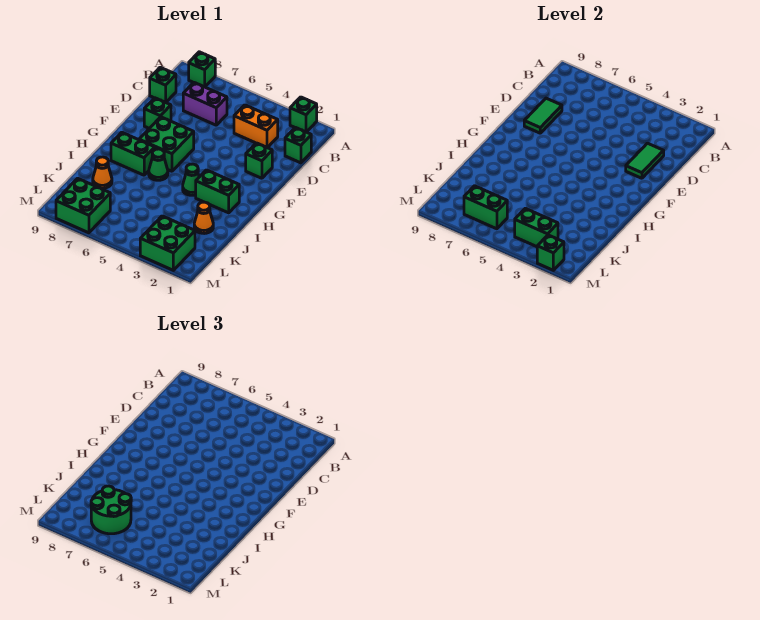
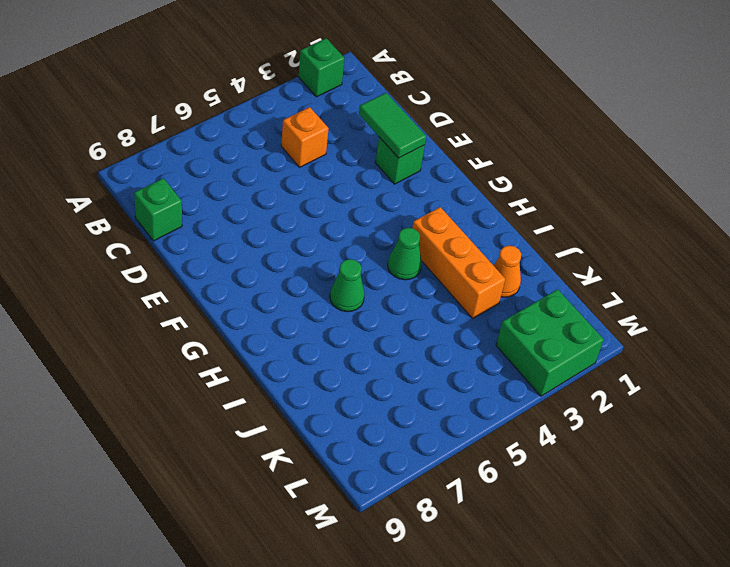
orange brick C4 level 1 -> orange brick C3:C4 level 1
orange brick H3:J3 level 1 -> green brick H2:H3 level 1
none -> green brick A8 level 1
none -> green brick C1 level 1
none -> purple brick C6:C7 level 1

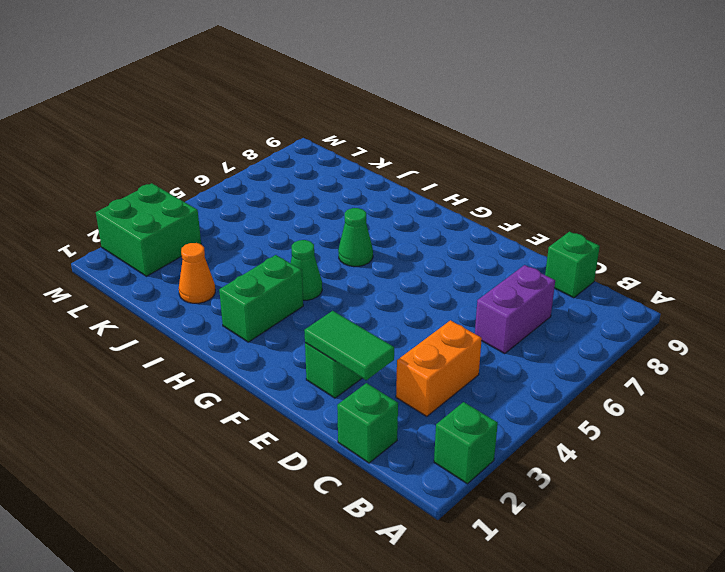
none -> green brick A8 level 1
none -> green brick E8 level 1
none -> green brick F6:G7 level 1

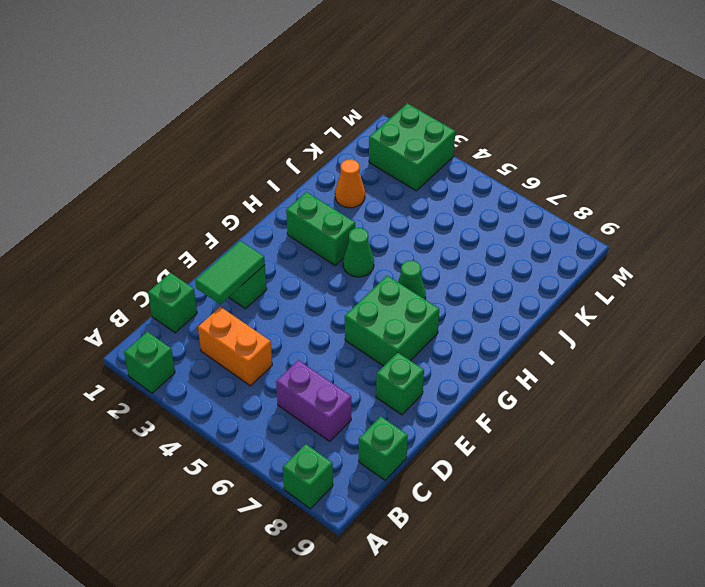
none -> green brick H7:H8 level 1
none -> orange cone J8 level 1
none -> green brick L7:M8 level 1

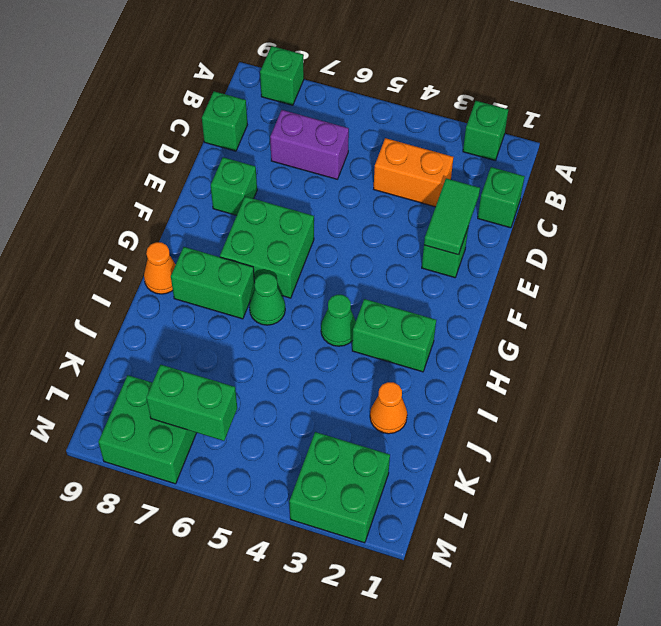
orange cone H9 level 1 -> orange cone J8 level 1
none -> green tile D8:E8 level 2
none -> green brick L3:L4 level 2
none -> green brick M2 level 2

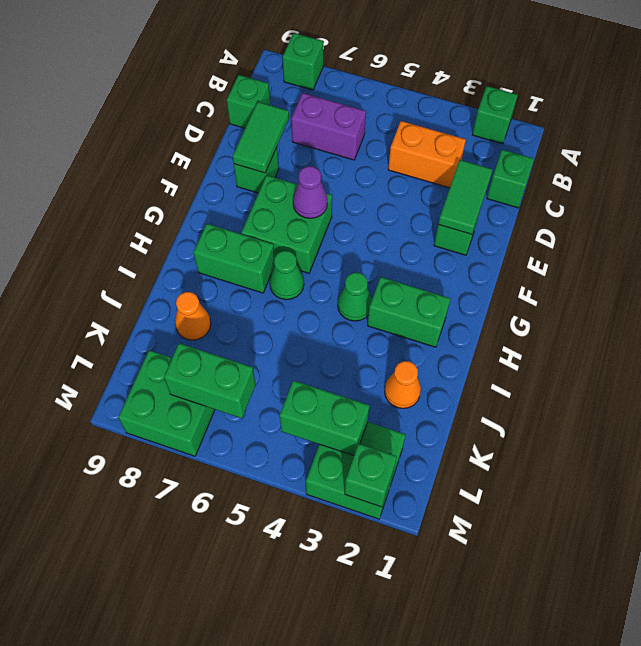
purple cone F6 level 2 -> none
none -> green round brick K6:L7 level 3

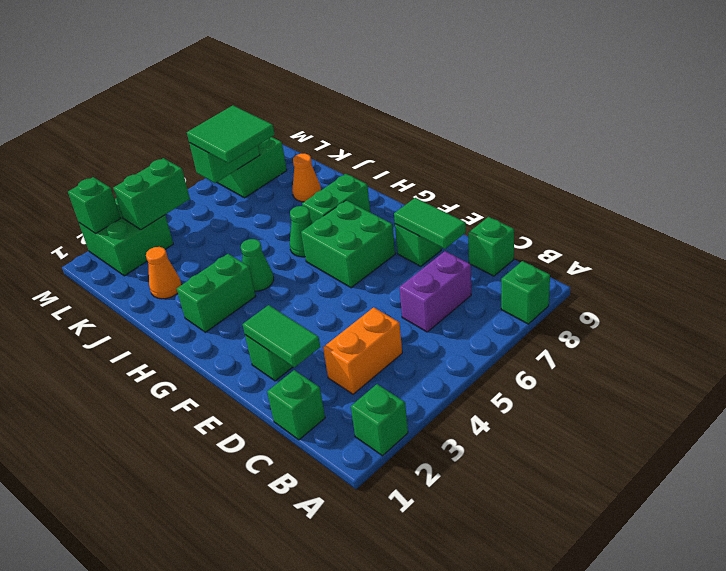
green tile K6:L7 level 3 -> green round brick K6:L7 level 3

